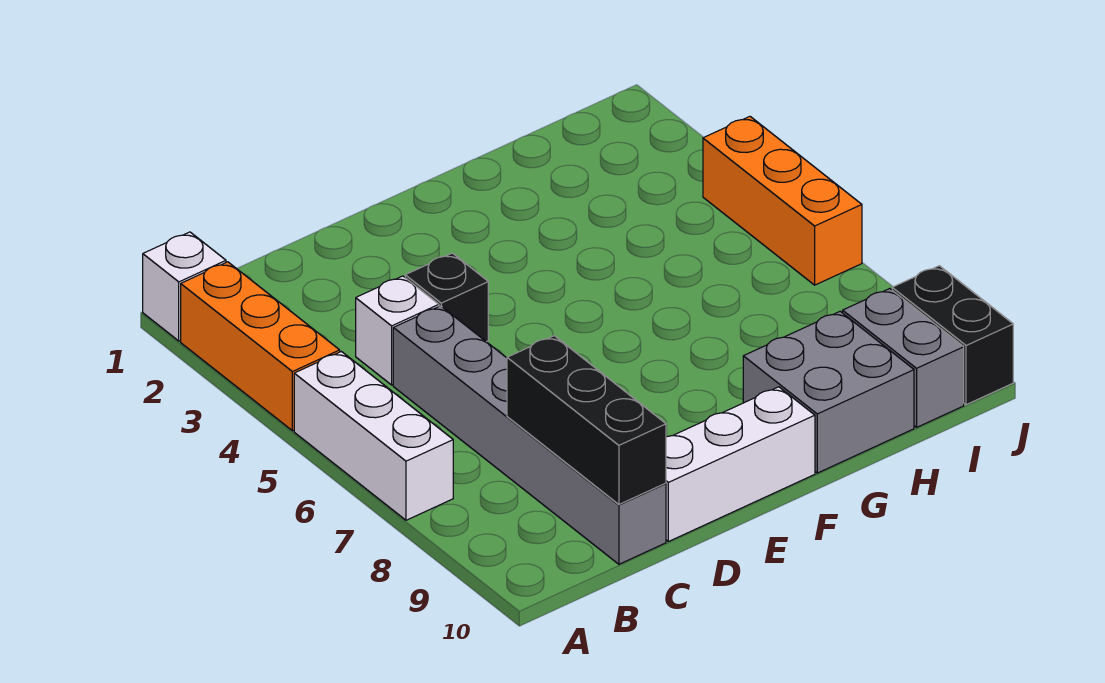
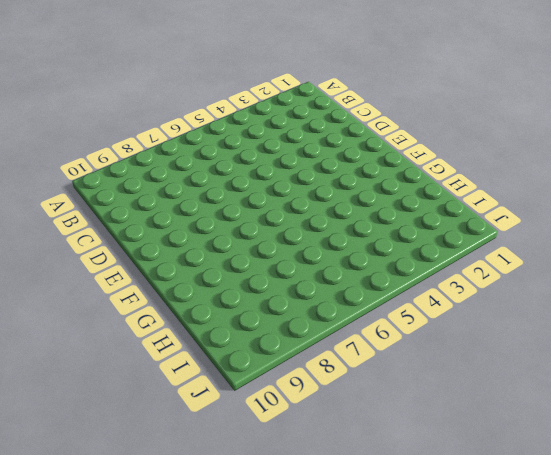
none -> white brick A1 level 1
none -> orange brick A2:A4 level 1
none -> white brick A5:A7 level 1

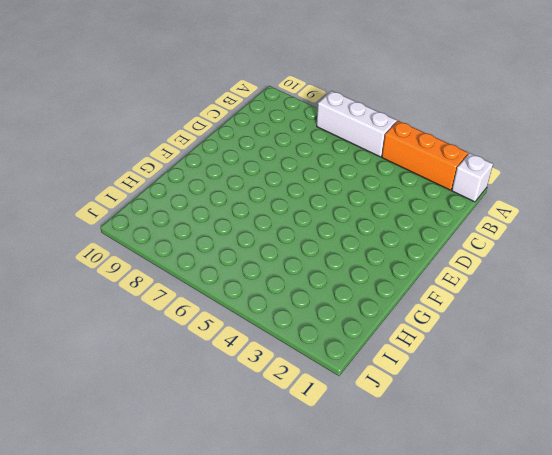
none -> white brick C4 level 1
none -> grey brick C5:C10 level 1
none -> black brick D4 level 1

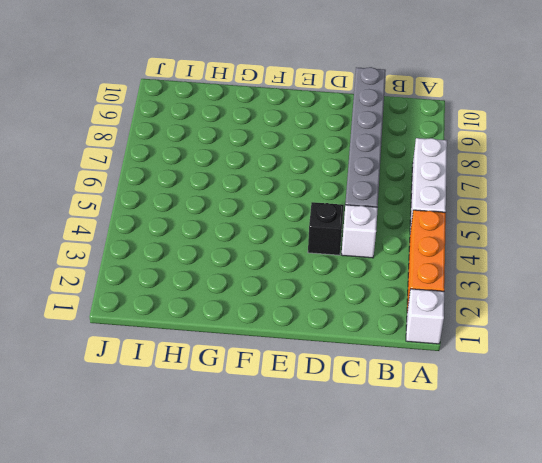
none -> white brick D10:F10 level 1
none -> grey brick G9:H10 level 1
none -> grey brick I9:I10 level 1

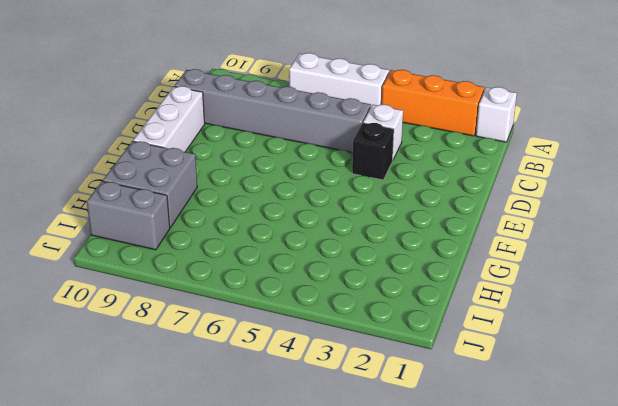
none -> orange brick J4:J6 level 1
none -> black brick J9:J10 level 1
none -> black brick C8:C10 level 2

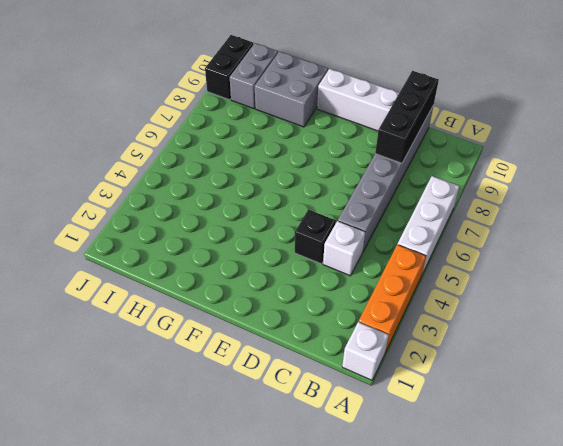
none -> orange brick J4:J6 level 1

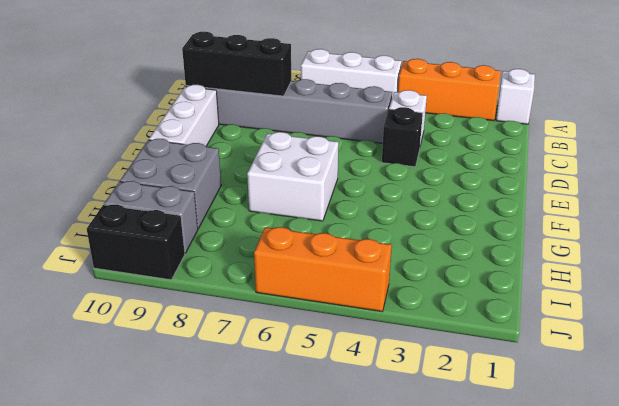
white brick F6:G7 level 1 -> none

